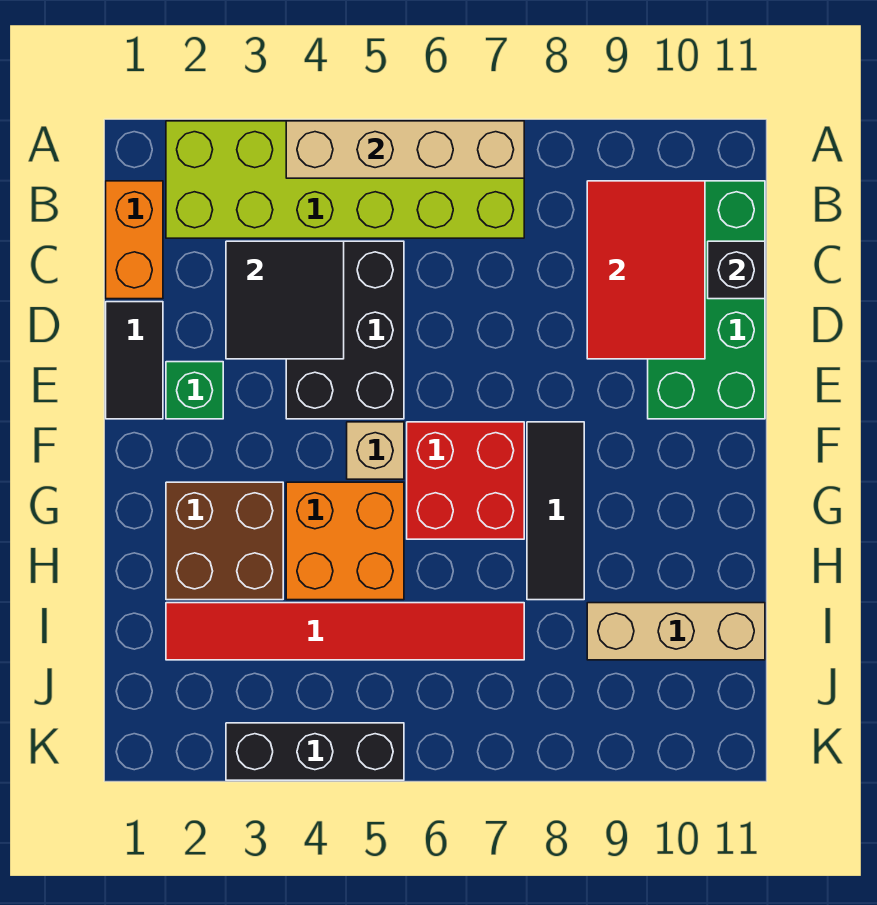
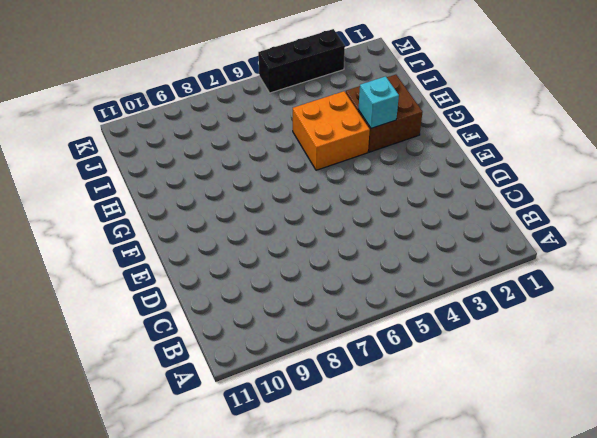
cyan brick G3 level 2 -> none
none -> lime brick A2:B7 level 1
none -> orange brick B1:C1 level 1
none -> green brick B10:E11 level 1

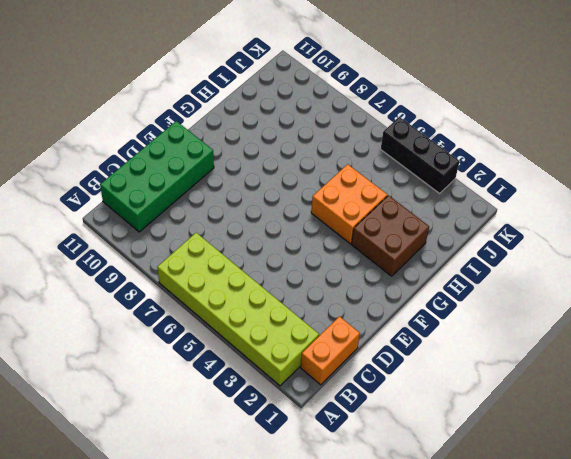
none -> black brick C4:E5 level 1
none -> black tile D1:E1 level 1
none -> green brick E2 level 1

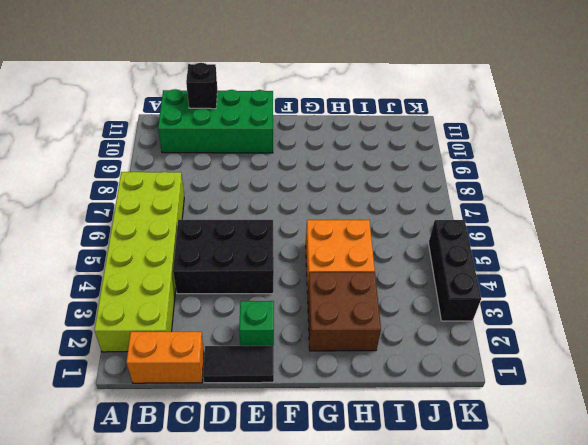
none -> tan brick F5 level 1
none -> red brick F6:G7 level 1
none -> black tile F8:H8 level 1

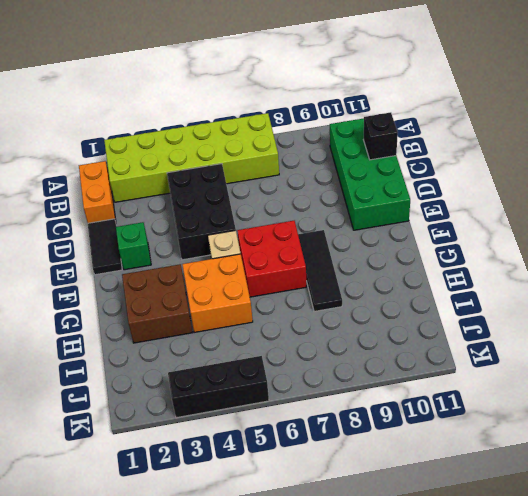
none -> red tile I2:I7 level 1
none -> tan brick I9:I11 level 1
none -> tan brick A4:A7 level 2

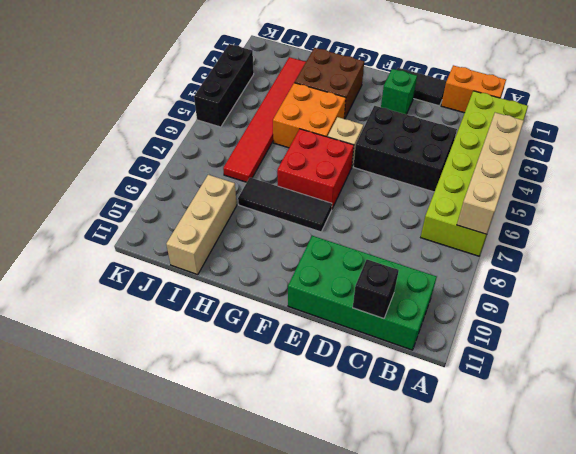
none -> red tile B9:D10 level 2
none -> black tile C3:D4 level 2

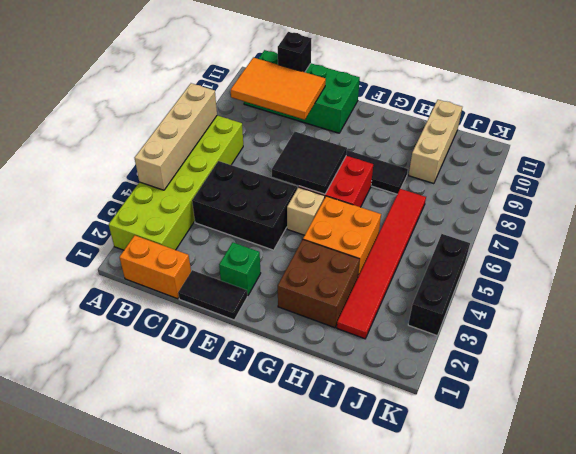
orange tile B9:D10 level 2 -> red tile B9:D10 level 2
black tile E6:F7 level 2 -> black tile C3:D4 level 2

